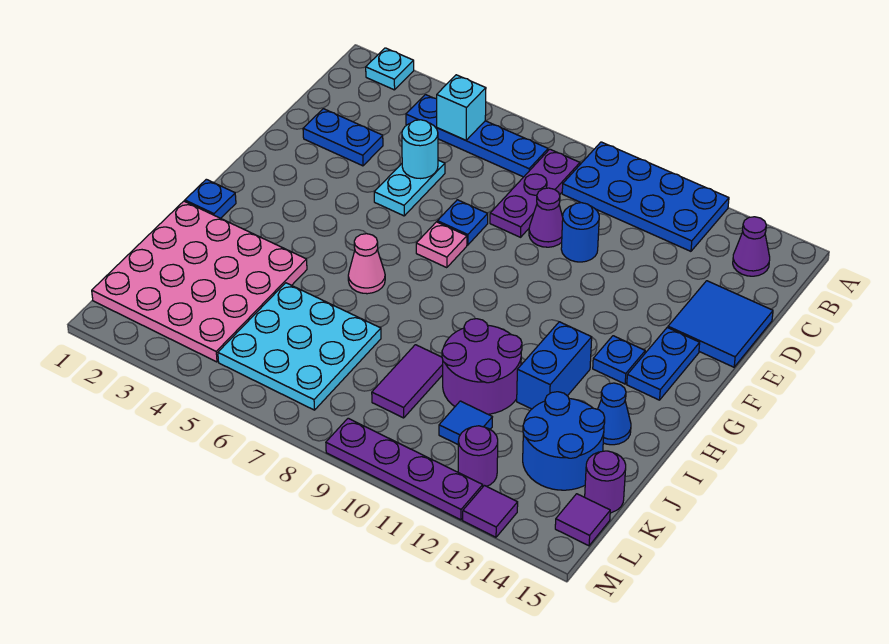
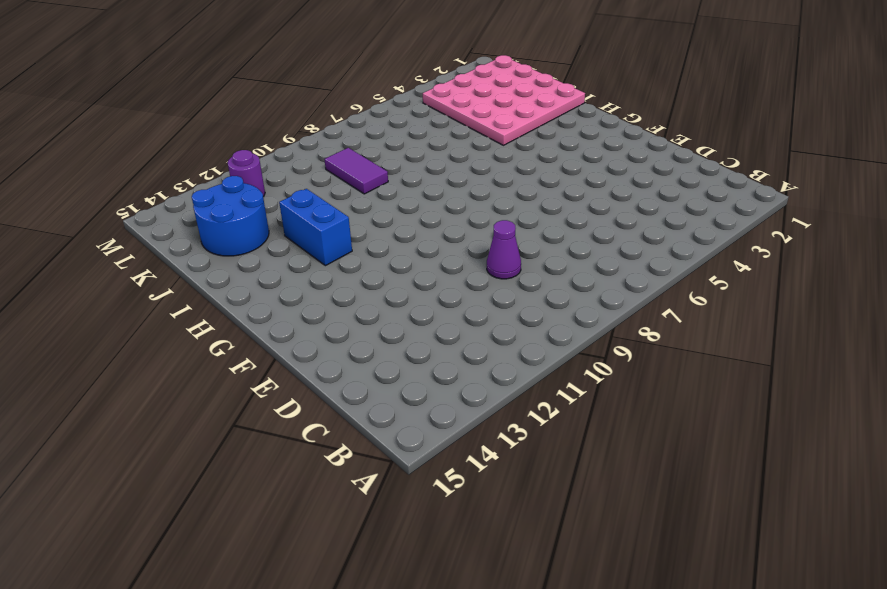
none -> cyan plate A2 level 1
none -> blue plate A9:B12 level 1
none -> blue plate B4:B7 level 1
none -> purple plate B8:D8 level 1

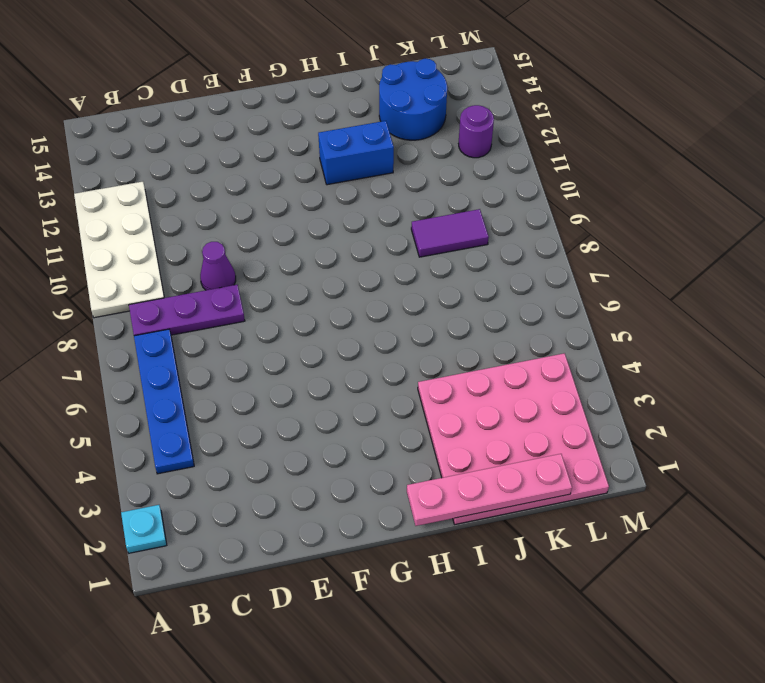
white plate A9:B12 level 1 -> blue plate A9:B12 level 1
pink plate H1:K1 level 2 -> none
none -> purple cone B14 level 1
none -> blue plate D2:D3 level 1
none -> cyan plate D5:E5 level 1
none -> blue round brick D10 level 1

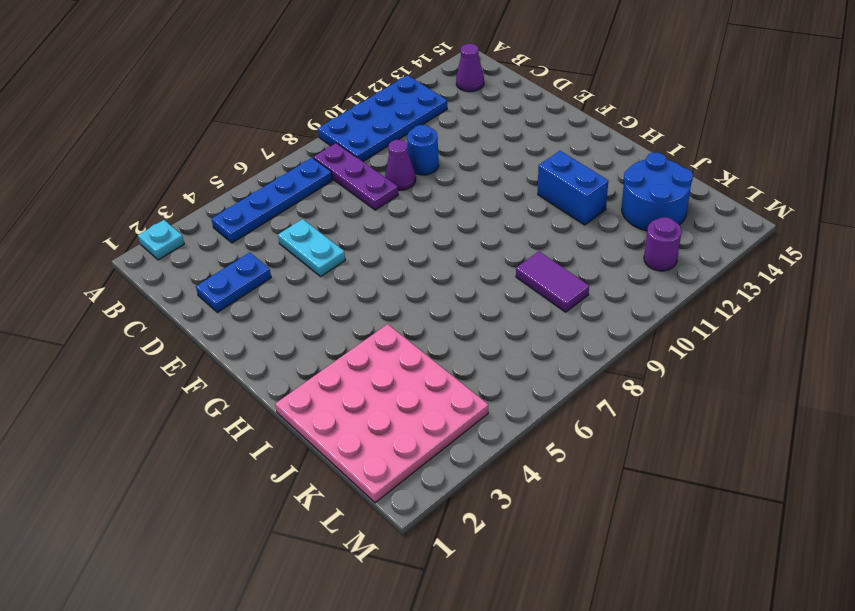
none -> blue tile D14:E15 level 1
none -> blue plate E7 level 1
none -> pink plate F7 level 1
none -> blue plate F14:G14 level 1

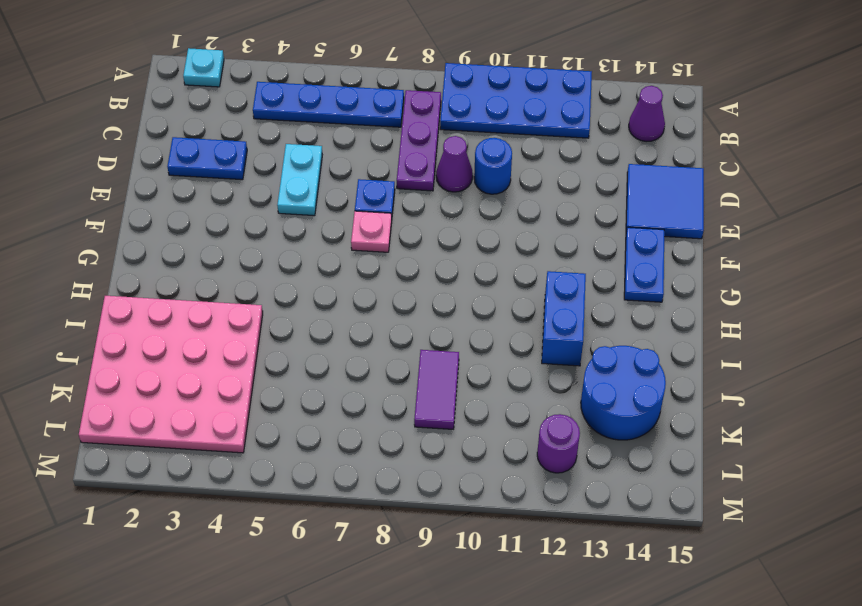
none -> blue plate G13 level 1
none -> blue plate H1 level 1
none -> pink cone H6 level 1
none -> purple round brick I10:J11 level 1

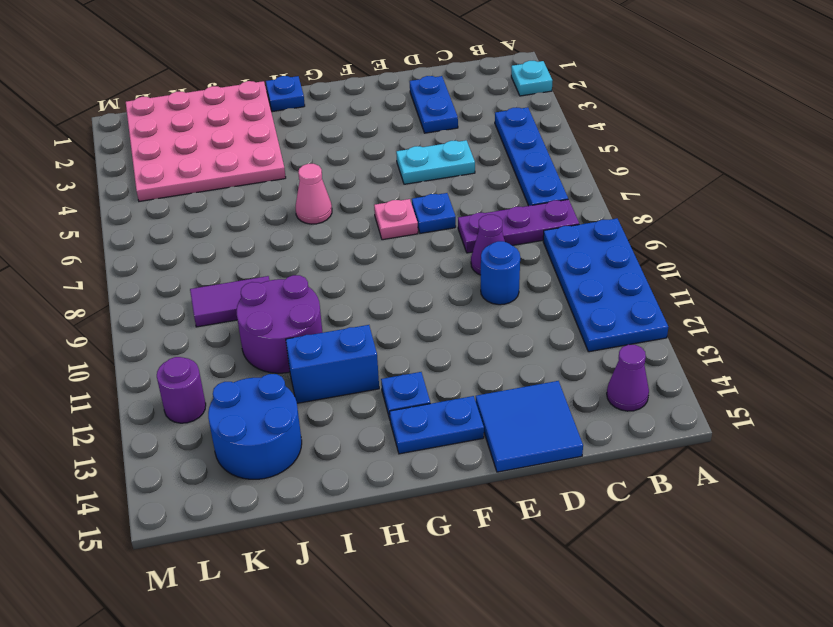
none -> blue cone I14 level 1
none -> cyan plate J5:L7 level 1
none -> blue tile K11 level 1
none -> purple round brick K15 level 1

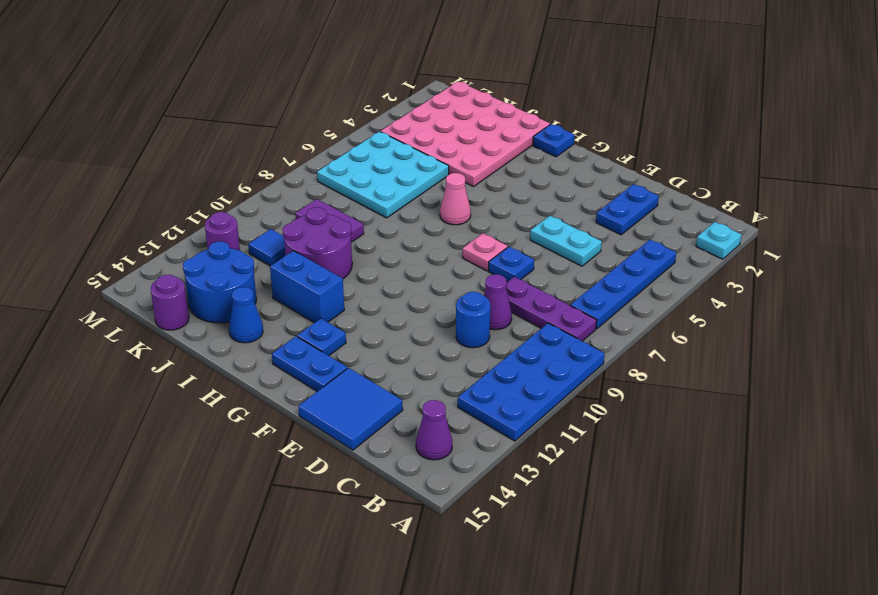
none -> purple tile L15 level 1
none -> purple plate M9:M12 level 1
none -> purple tile M13 level 1
none -> cyan brick B5 level 2

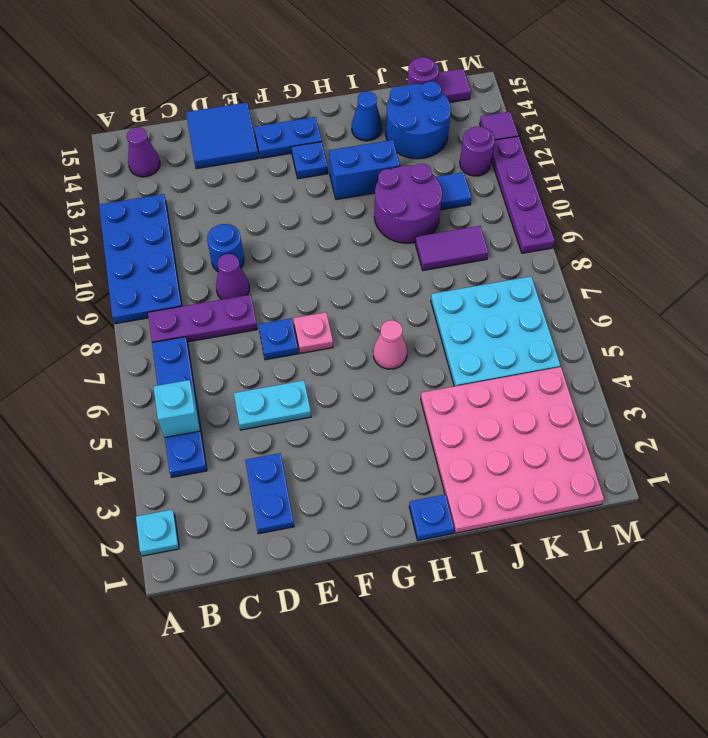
none -> cyan round brick D5 level 2

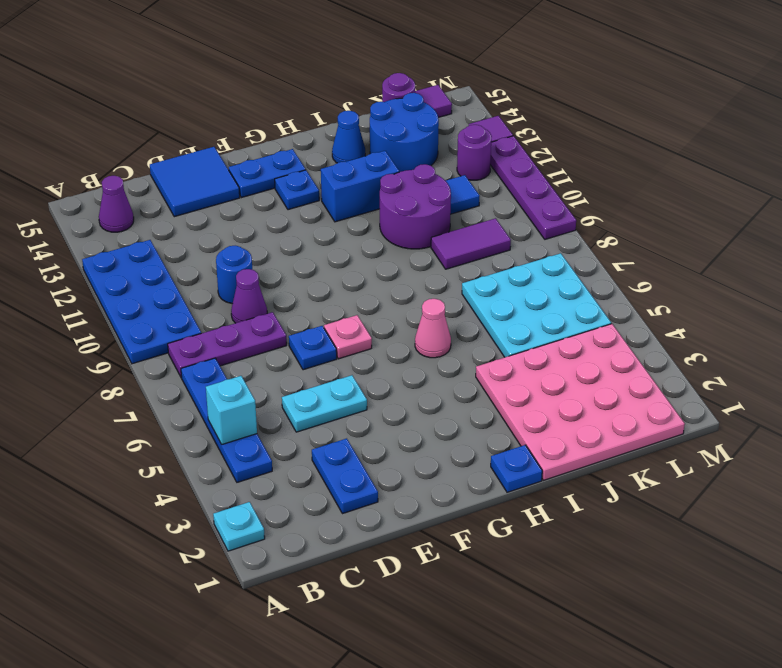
none -> cyan round brick D5 level 2

